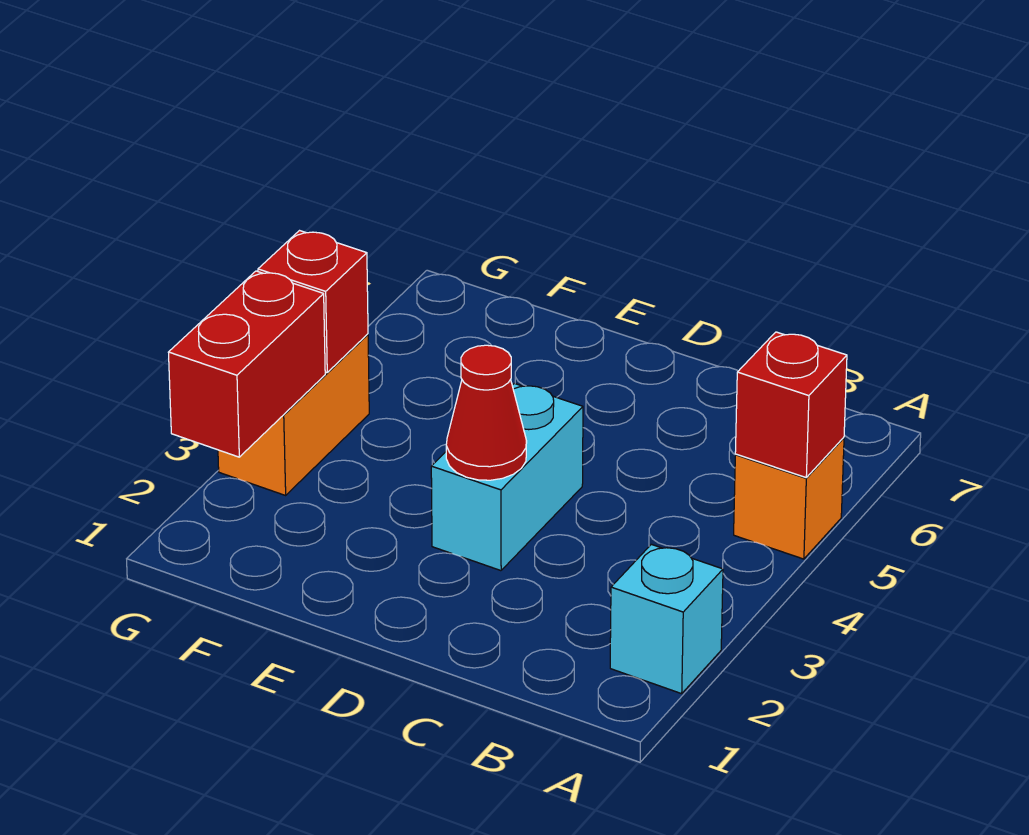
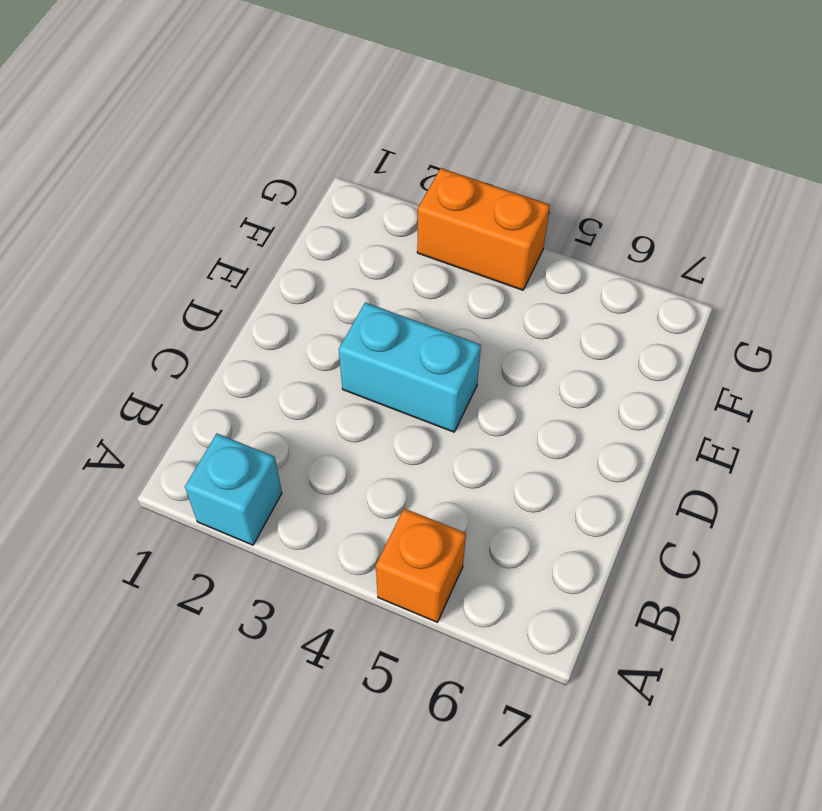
none -> red brick A5 level 2
none -> red cone D3 level 2

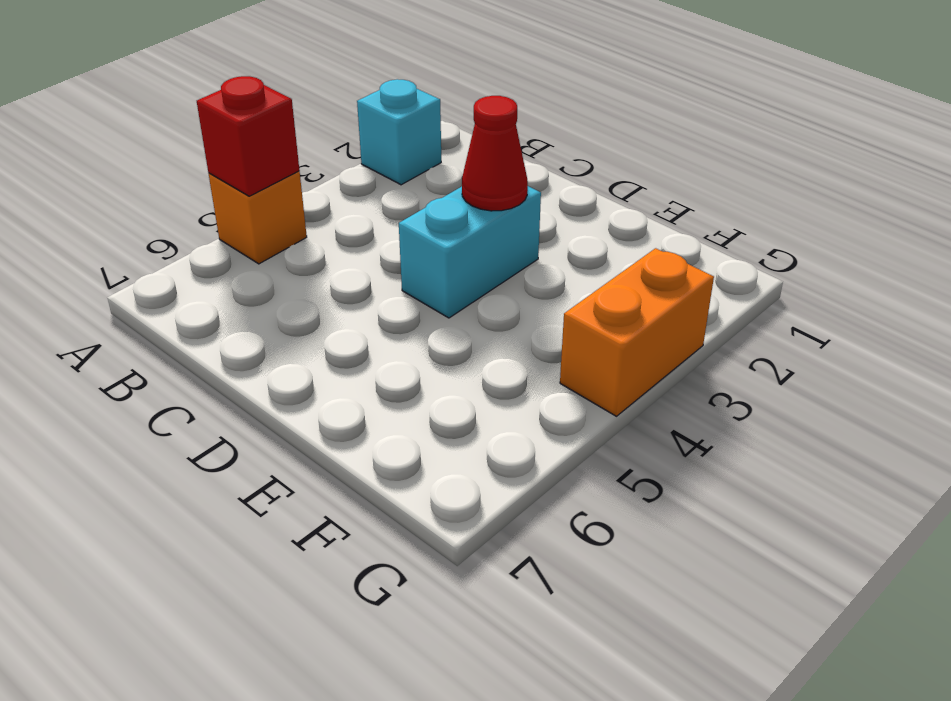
none -> red brick G2:G3 level 2
none -> red brick G4 level 2

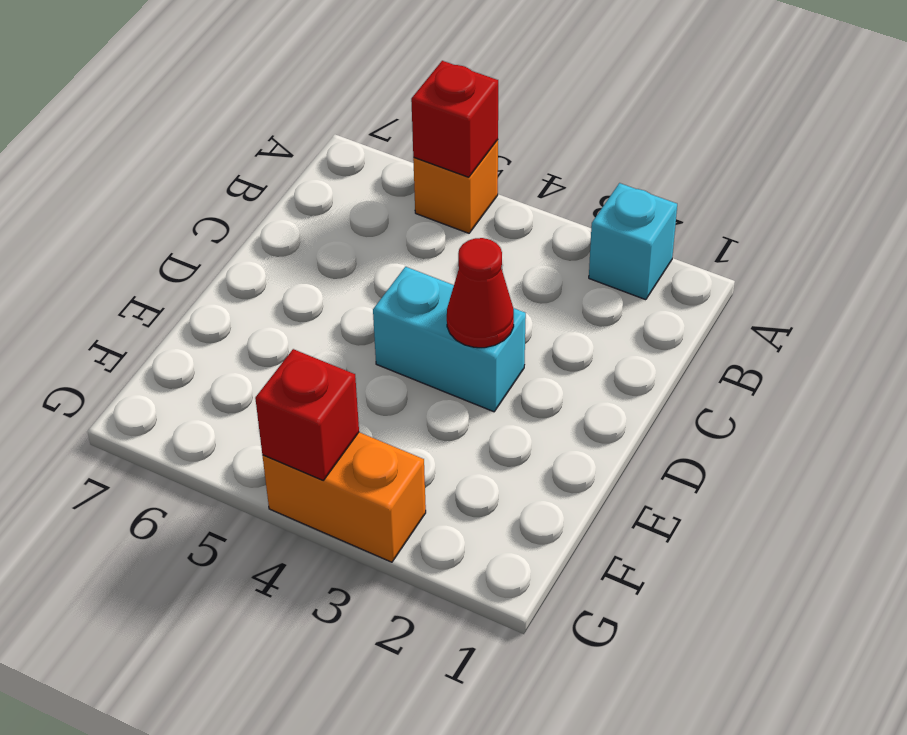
none -> red brick G2:G3 level 2

